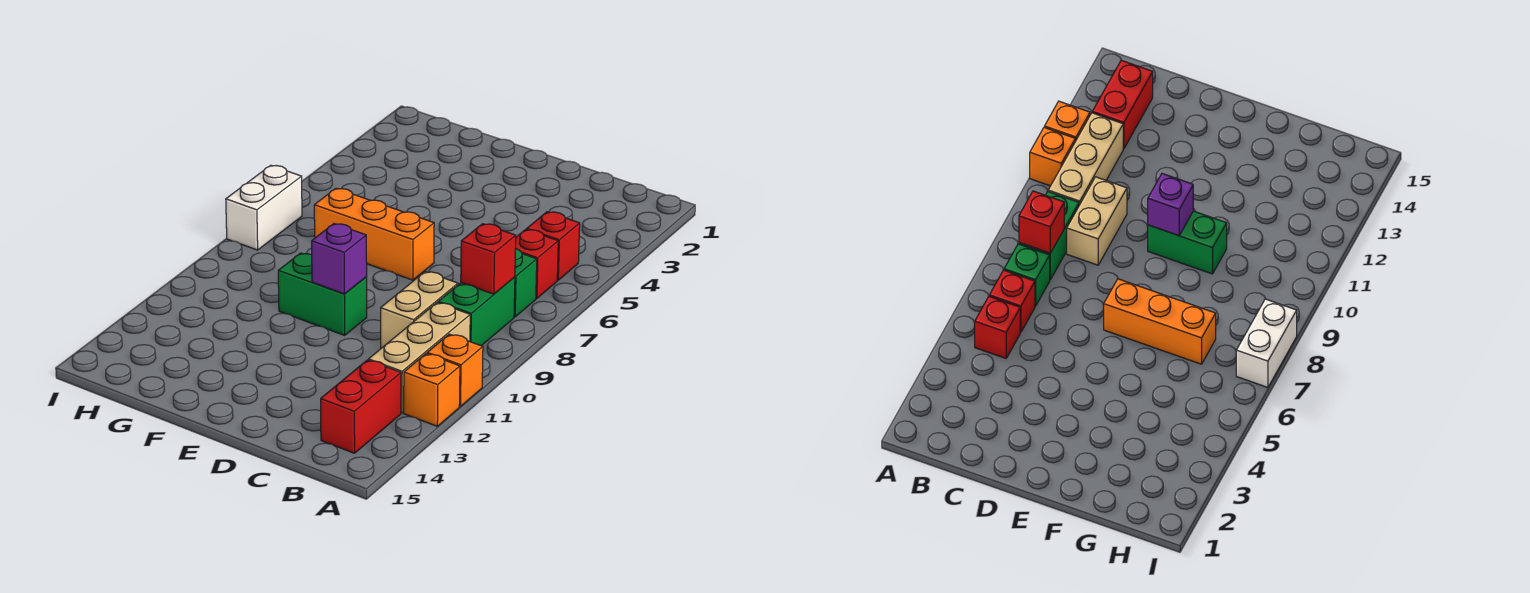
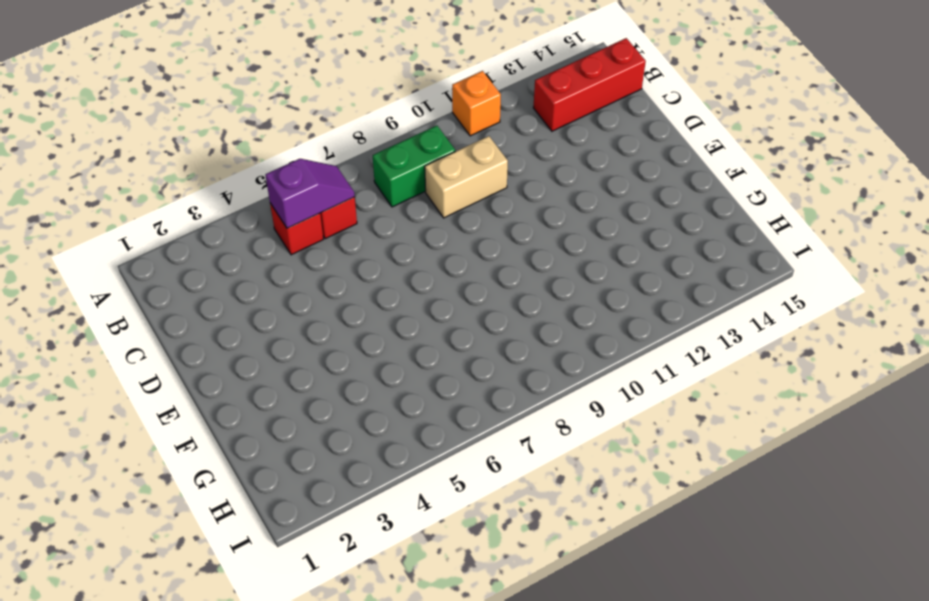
purple slope B5:B6 level 2 top 5 -> none
red brick B13:B15 level 1 -> red brick B13:B14 level 1
none -> orange brick A12 level 1
none -> green brick B7 level 1
none -> tan brick B10:B12 level 1

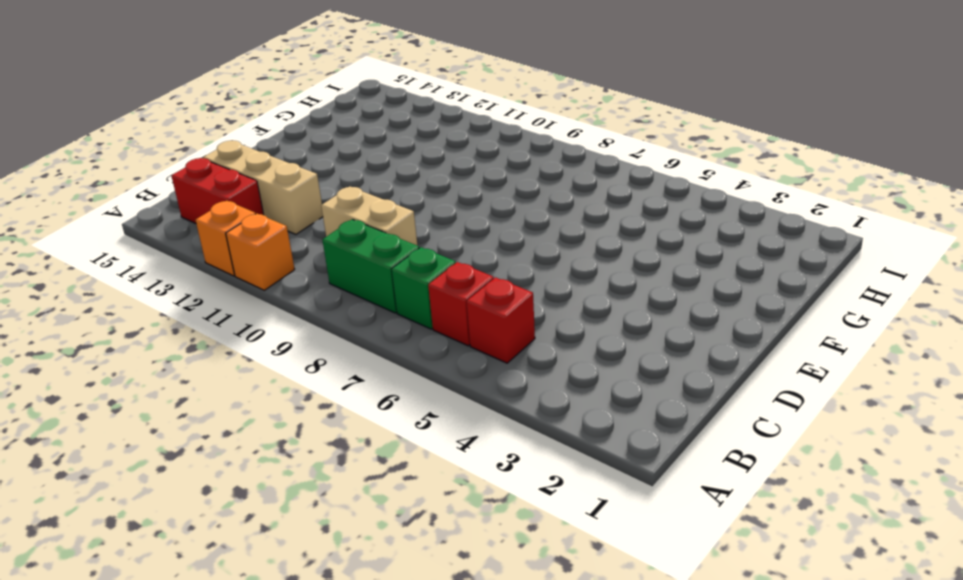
tan brick C12:C14 level 1 -> tan brick B10:B12 level 1
none -> orange brick E7:G7 level 1
none -> green brick E10:F10 level 1
none -> white brick I7:I8 level 1

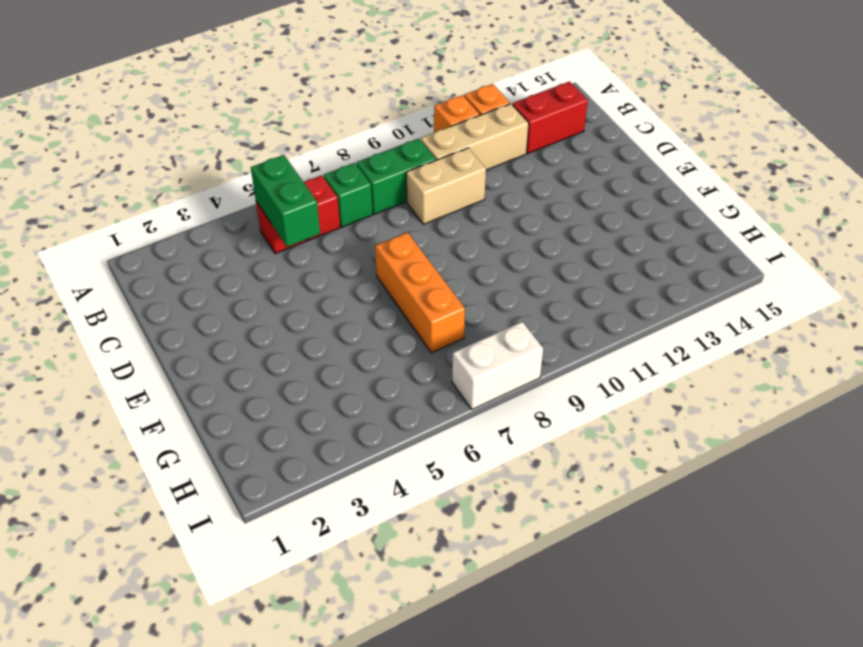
green brick B5:C5 level 2 -> green brick E10:F10 level 1
none -> red brick B8 level 2
none -> purple brick E10 level 2

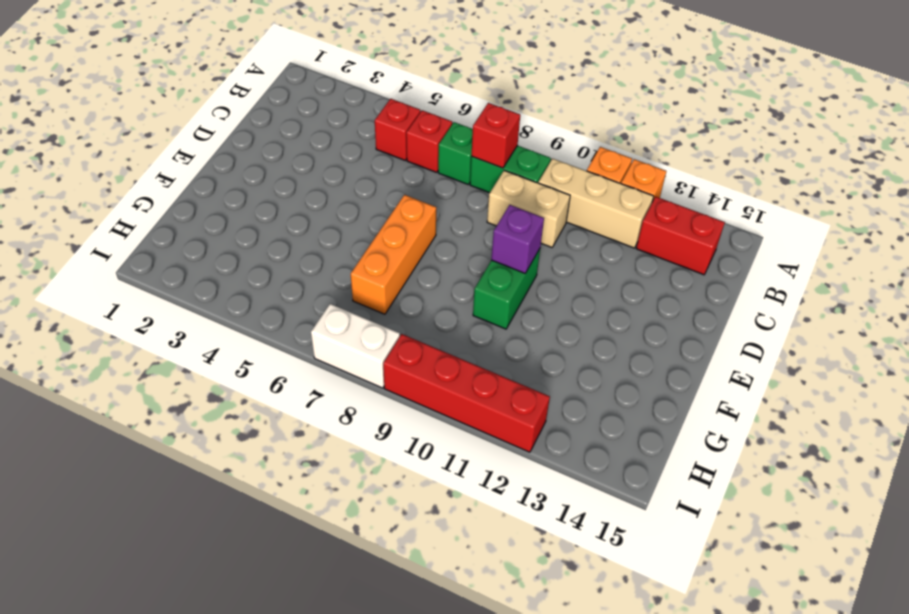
red brick I9:I12 level 1 -> none

